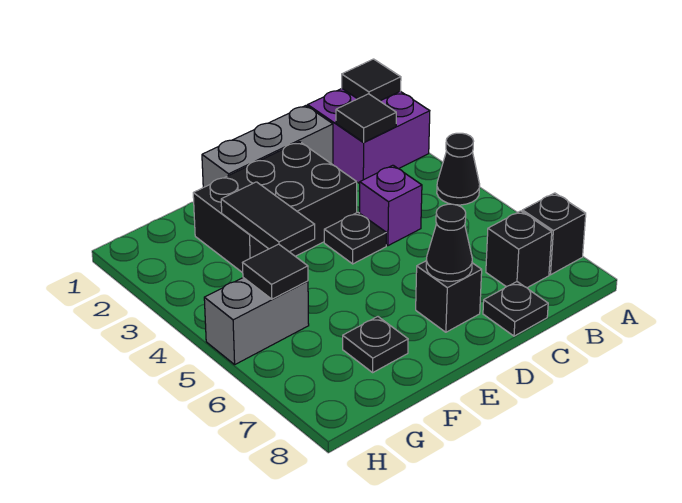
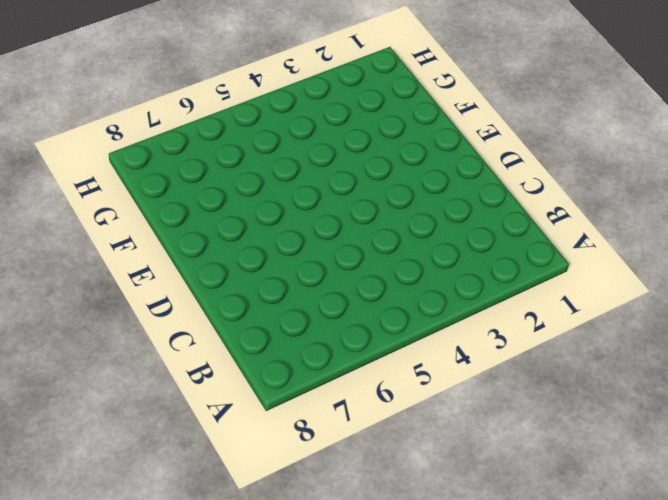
none -> purple brick A1:B2 level 1
none -> black cone A4 level 1
none -> black brick A7 level 1

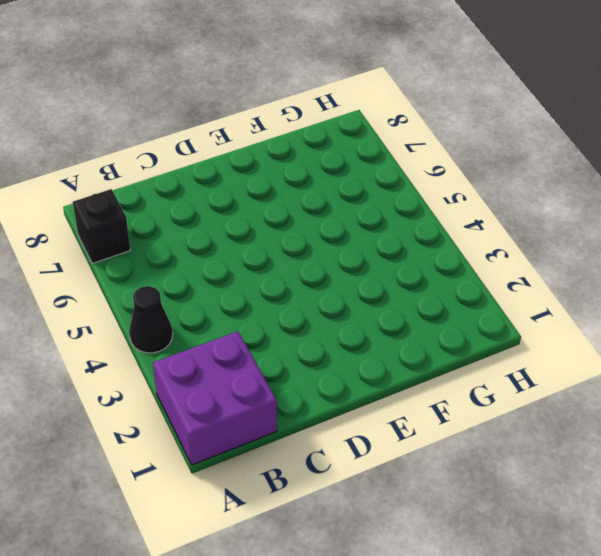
none -> black brick B7 level 1
none -> grey brick C1:E1 level 1
none -> purple brick C4 level 1

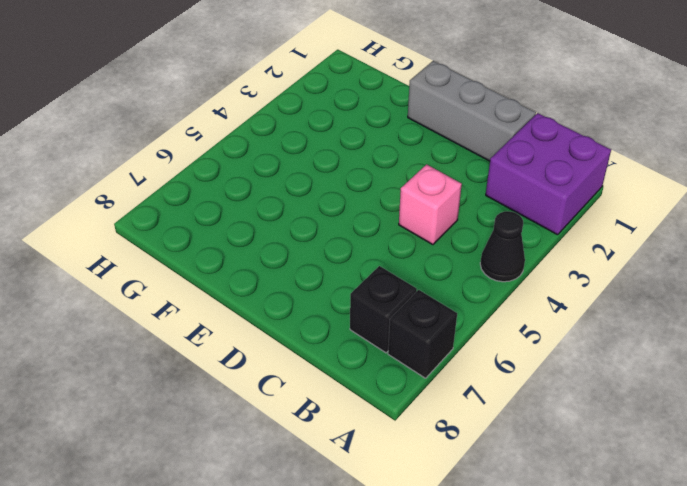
pink brick C4 level 1 -> purple brick C4 level 1
none -> black plate C8 level 1
none -> black brick D2:F3 level 1
none -> black plate D4 level 1

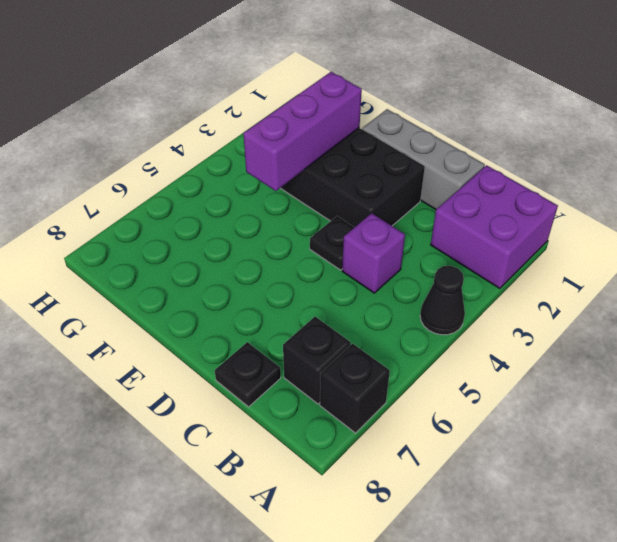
purple brick F2:F4 level 2 -> black tile F3:F4 level 2
none -> black brick D7 level 1
none -> black plate F7 level 1
none -> grey brick G5:H5 level 1

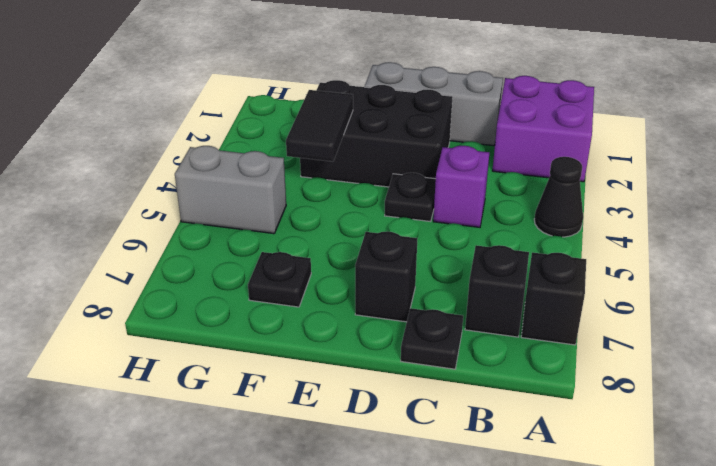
none -> black tile A1 level 2
none -> black tile B2 level 2
none -> black cone D7 level 2

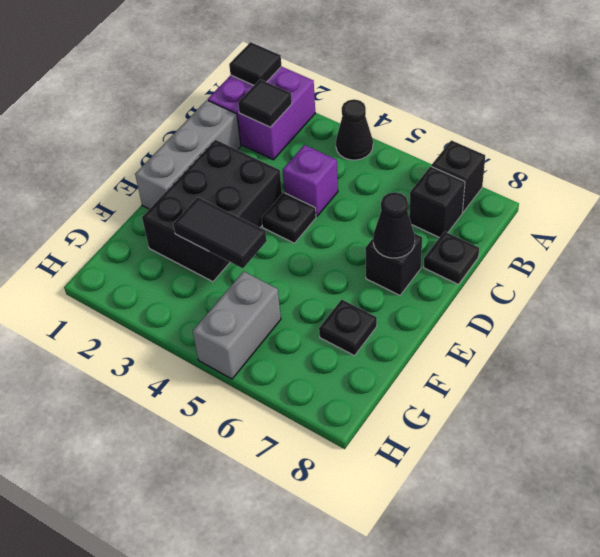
none -> black tile G5 level 2

